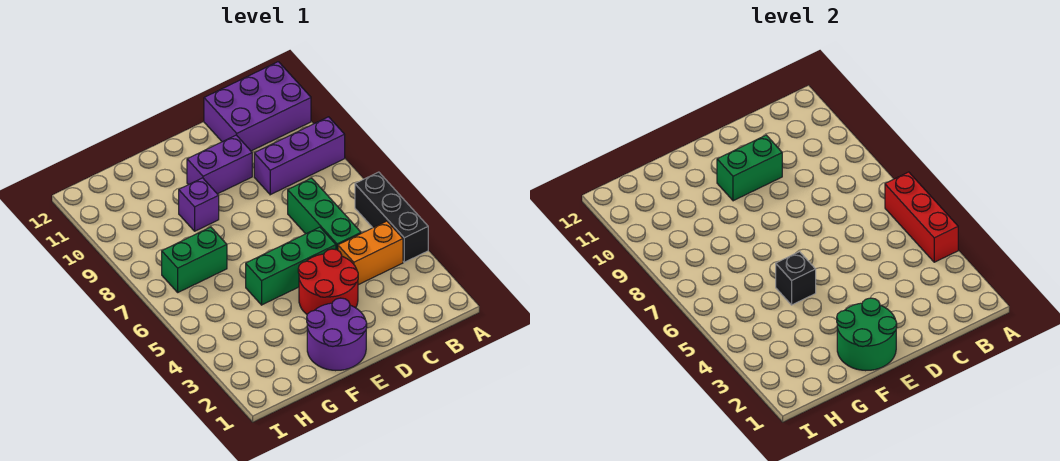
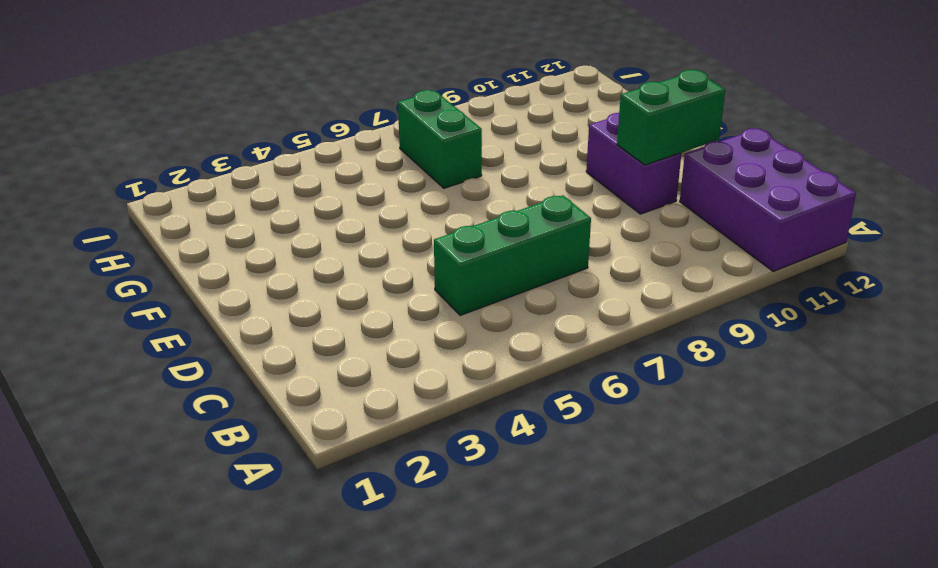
green brick D10:D11 level 2 -> green brick D10:E10 level 2
none -> black brick A4:A6 level 1
none -> purple brick A9:C9 level 1
none -> orange brick B4:C4 level 1

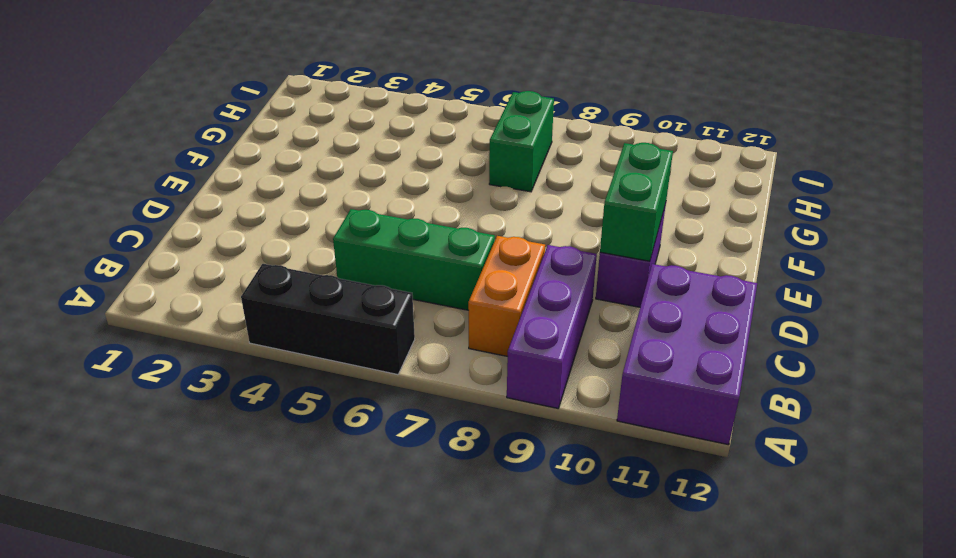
orange brick B8:C8 level 1 -> orange brick B4:C4 level 1
none -> red round brick D3:E4 level 1
none -> green brick D5:F5 level 1
none -> purple round brick E1:F2 level 1

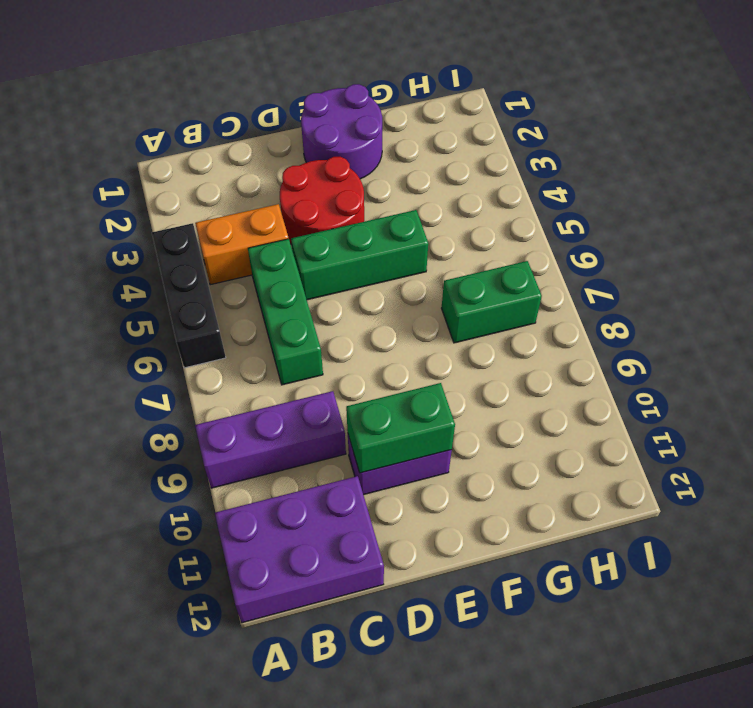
none -> purple brick F9 level 1
none -> red brick A4:A6 level 2
none -> green round brick E1:F2 level 2

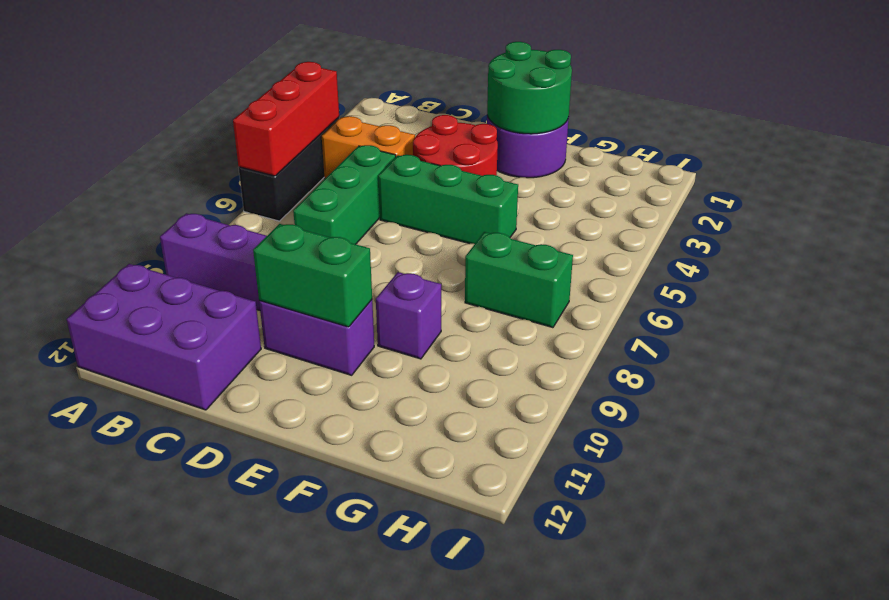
none -> black brick F5 level 2

